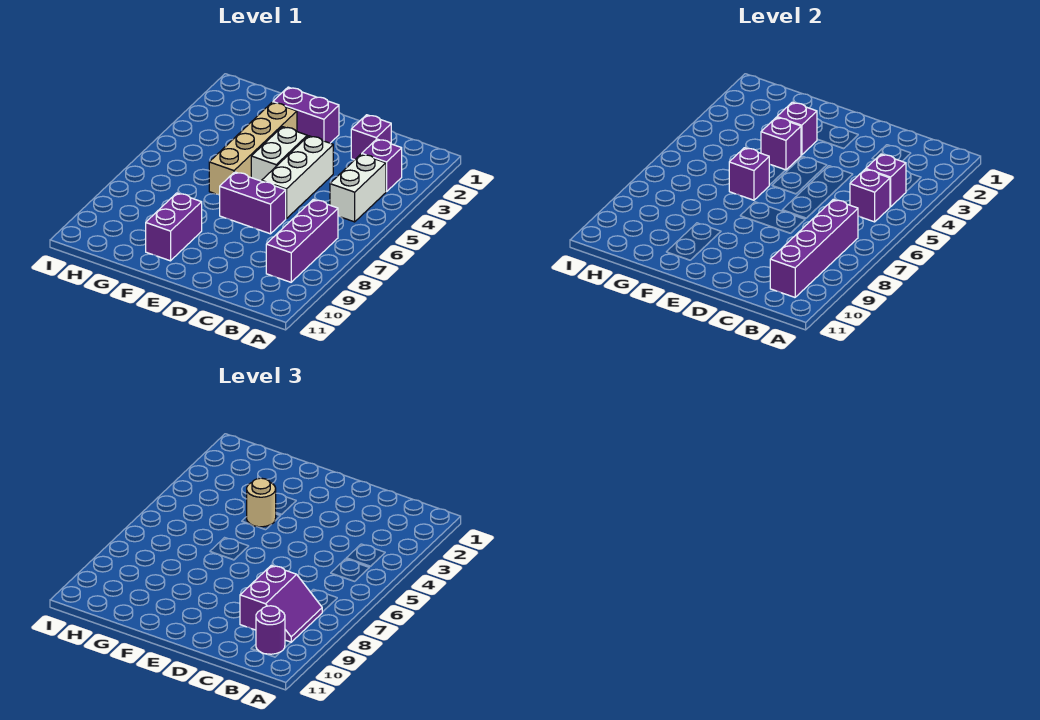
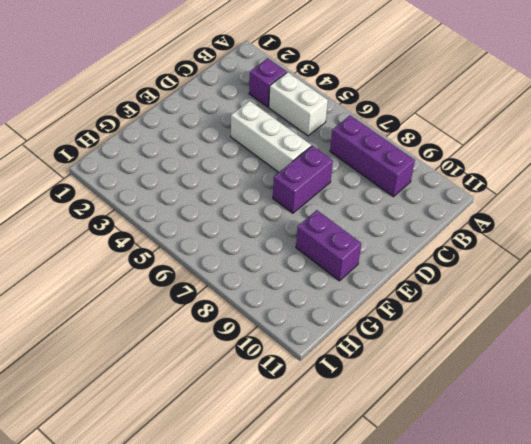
none -> purple brick C2 level 1
none -> purple brick E2:F2 level 1
none -> white brick E4:E5 level 1

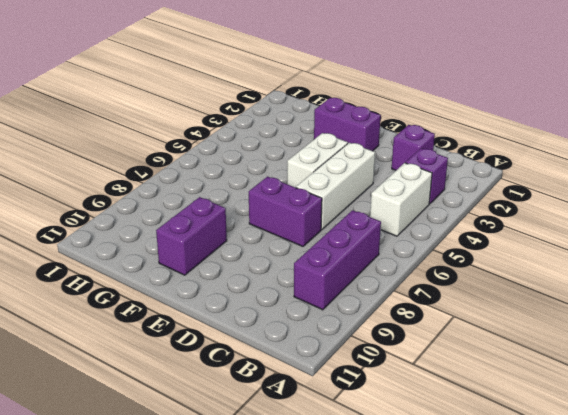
none -> tan brick F3:F6 level 1
none -> purple brick B4 level 2
none -> purple brick B5 level 2

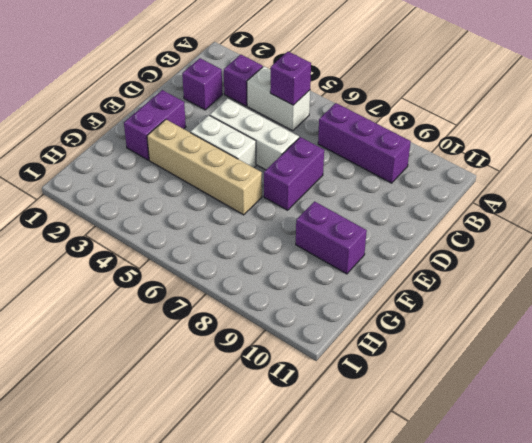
none -> purple brick B4 level 2
none -> purple brick B7:B10 level 2
none -> purple brick F3 level 2

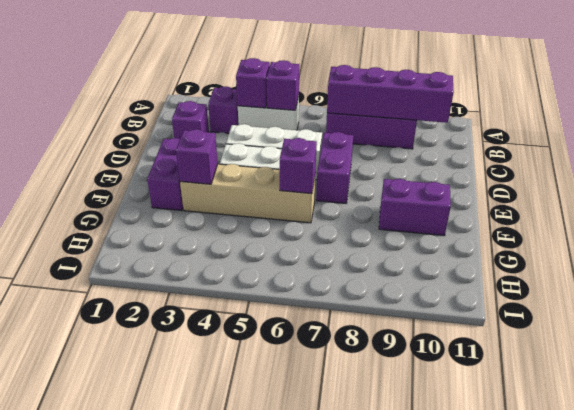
none -> purple brick F4 level 2
none -> purple slope B8:C9 level 3 top C
none -> purple round brick B10 level 3

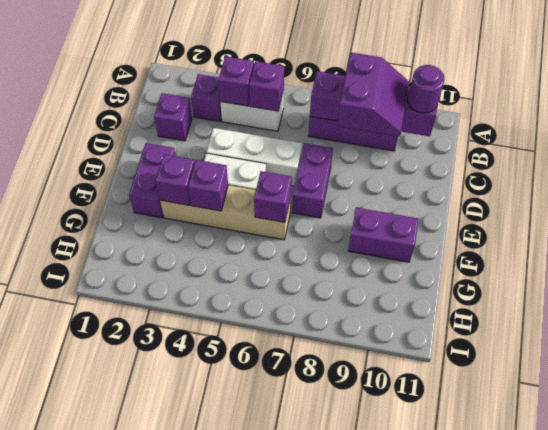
purple slope B8:C9 level 3 top 8 -> purple slope B8:C9 level 3 top C
none -> tan round brick F4 level 3

